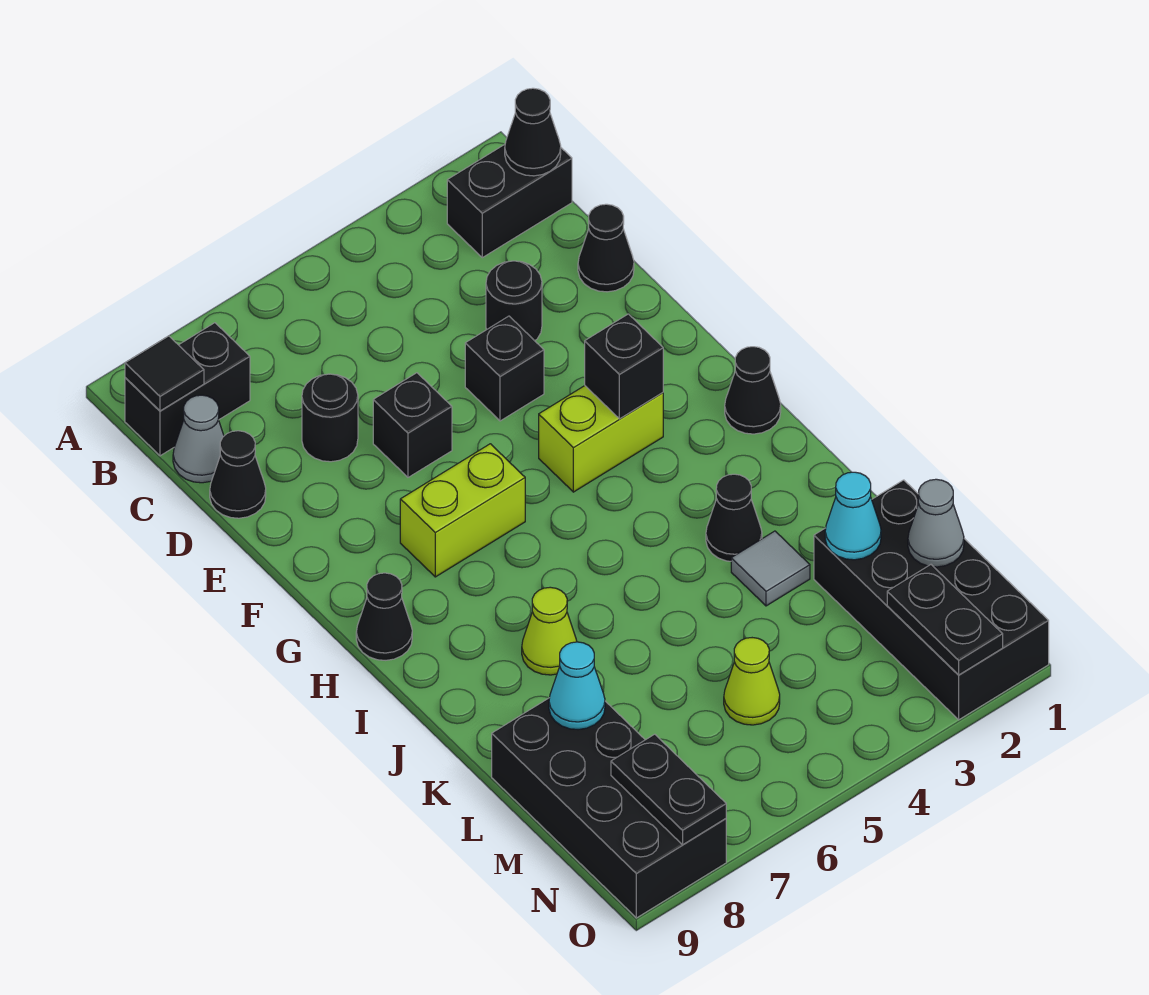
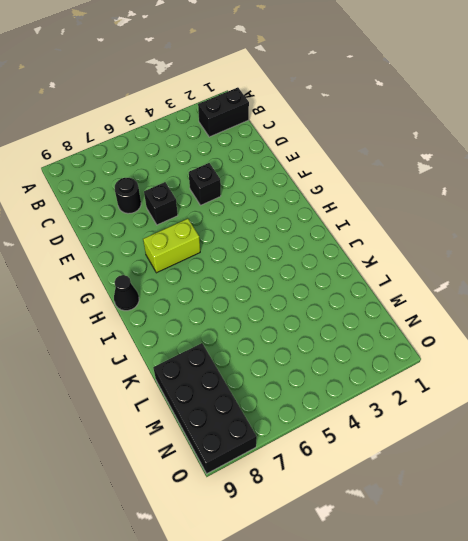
none -> black brick B8:B9 level 1
none -> grey cone C9 level 1
none -> black cone D1 level 1

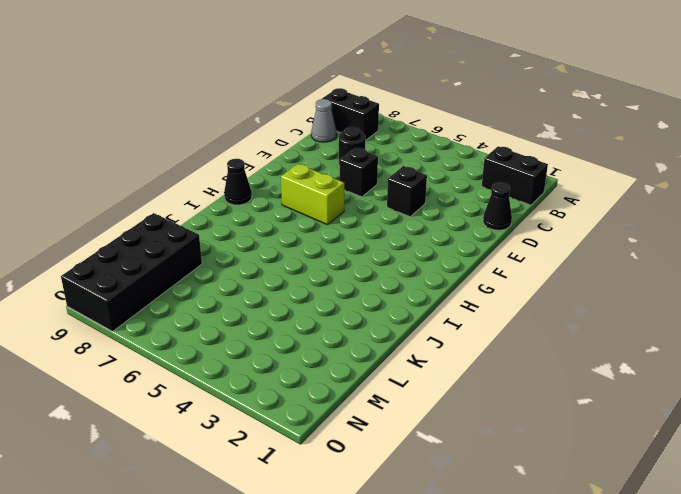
none -> black round brick D3 level 1
none -> black cone D9 level 1
none -> lime brick G3:G4 level 1

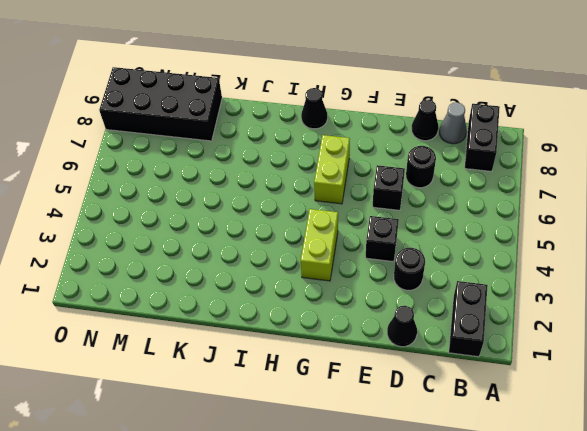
none -> black cone H1 level 1
none -> black cone J3 level 1
none -> lime cone J7 level 1

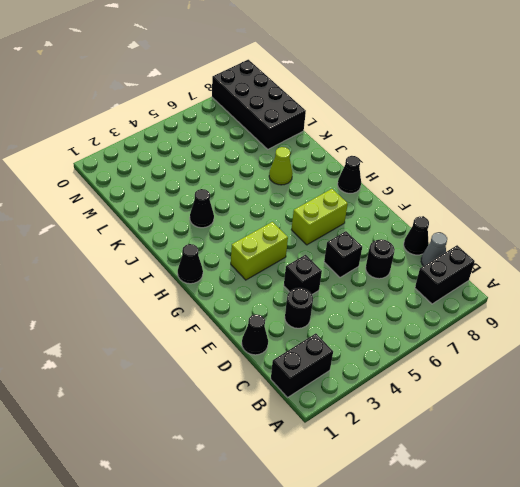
none -> grey tile K3 level 1
none -> black brick L1:O2 level 1
none -> lime cone M5 level 1

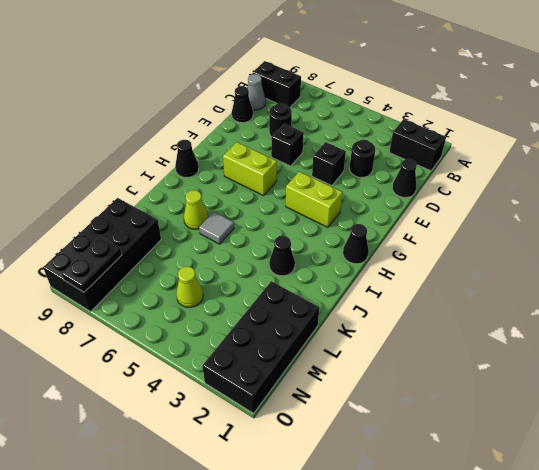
grey tile J6 level 1 -> grey tile K3 level 1
none -> black cone B1 level 2
none -> black tile B9 level 2
none -> black brick G3 level 2

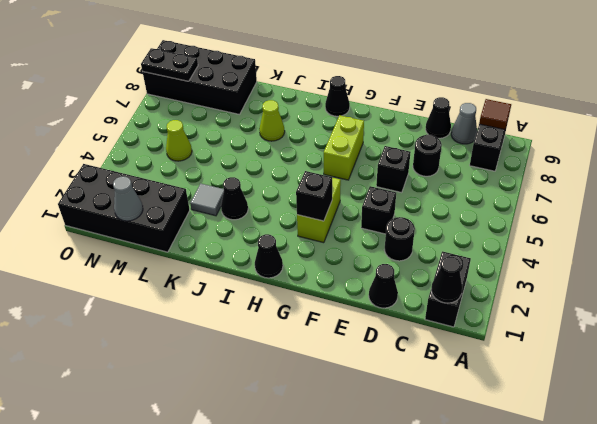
brown tile B9 level 2 -> black tile B9 level 2
none -> cyan cone L2 level 2
none -> cyan cone L8 level 2
none -> black plate N2:O2 level 2

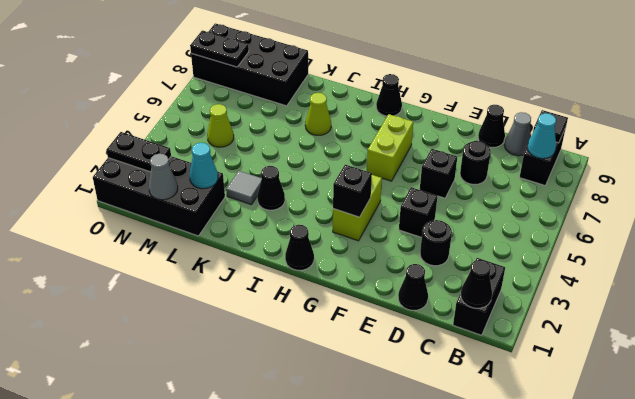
cyan cone B8 level 2 -> cyan cone L8 level 2

